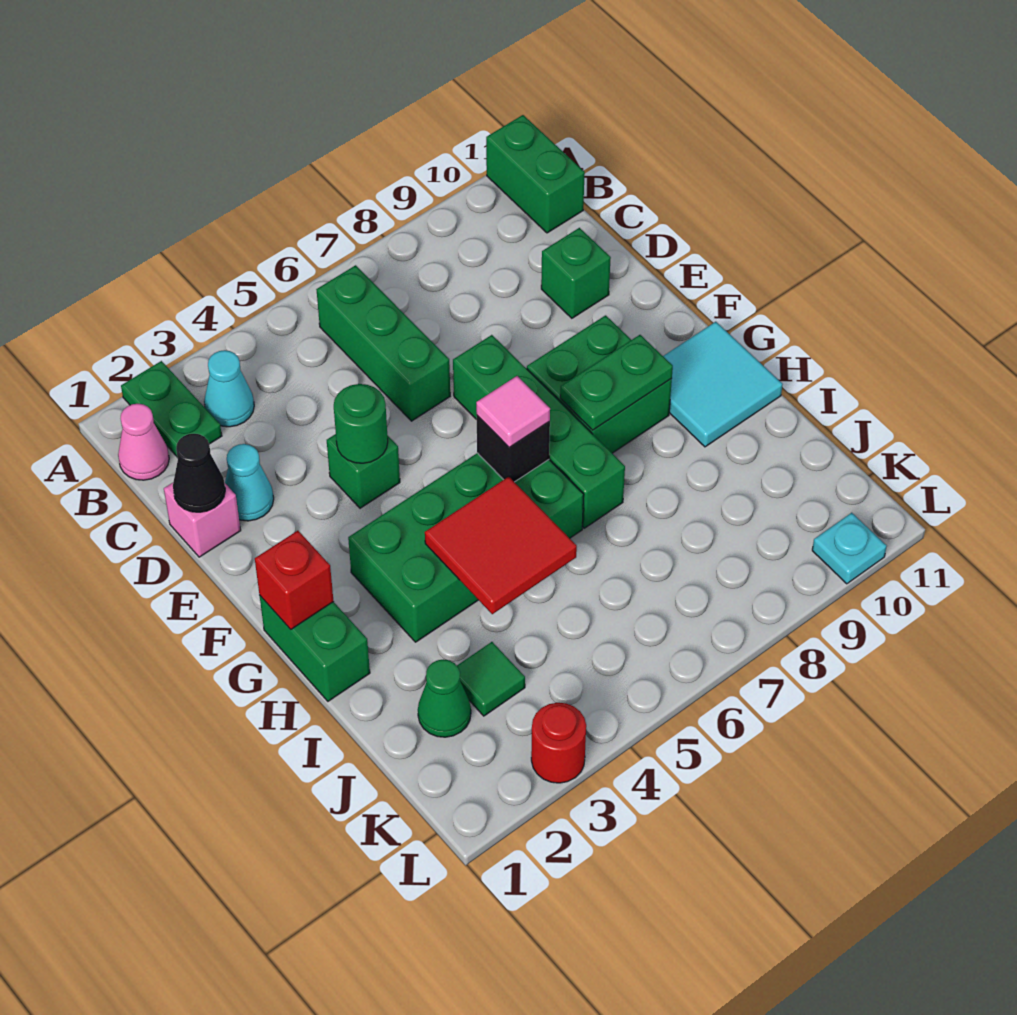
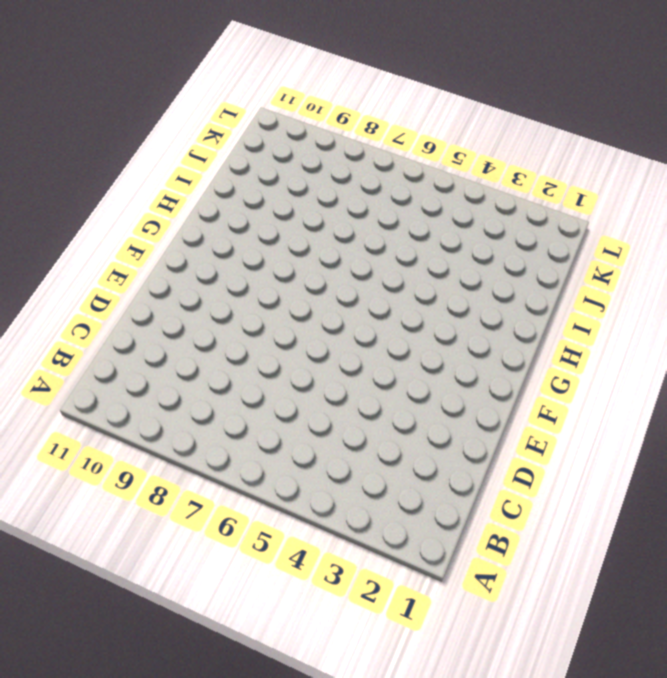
none -> green plate A2:B2 level 1
none -> green brick A11:B11 level 1
none -> pink cone B1 level 1

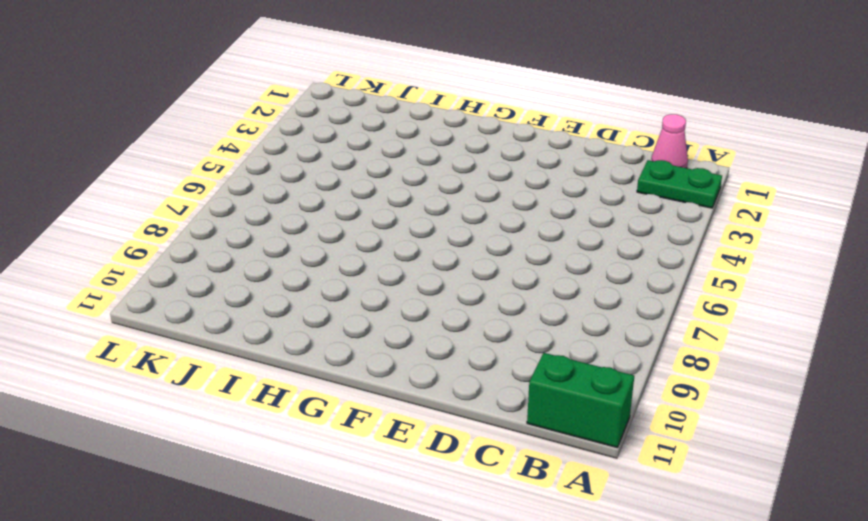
none -> cyan cone B3 level 1
none -> green brick B6:D6 level 1
none -> pink brick D1 level 1

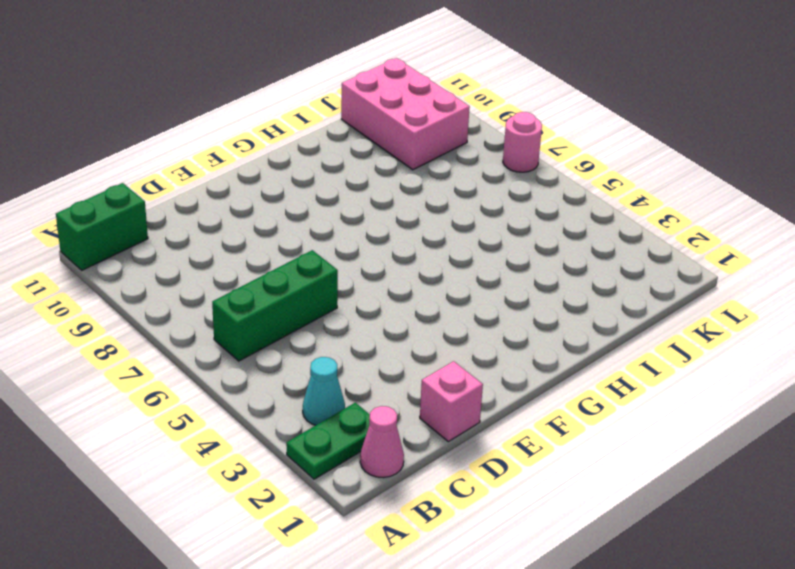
pink brick J9:K11 level 1 -> none
pink round brick L7 level 1 -> none
none -> cyan cone D2 level 1
none -> green brick D10 level 1
none -> green brick E4 level 1

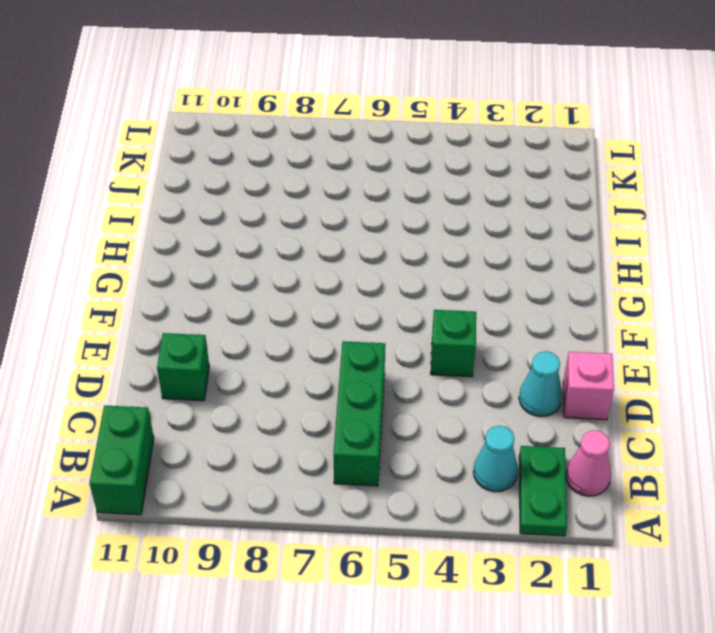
none -> green brick E7:H7 level 1
none -> green brick F8:G9 level 1
none -> green brick G1:H1 level 1

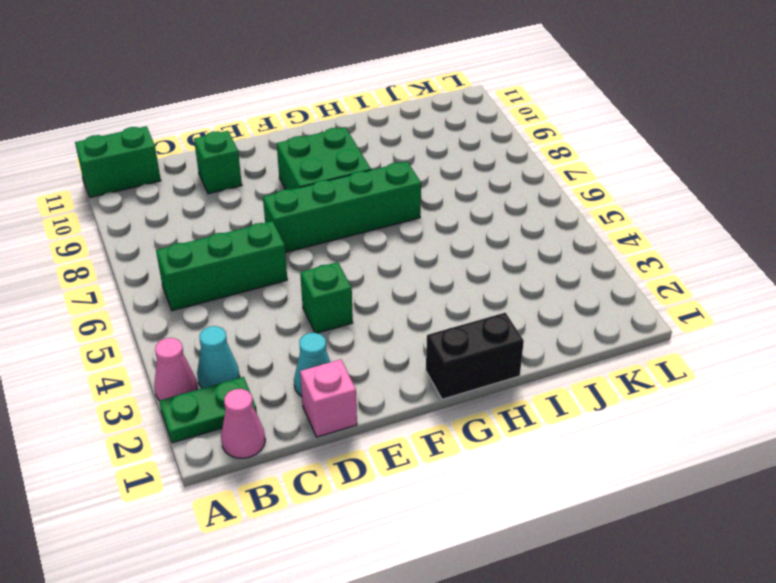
pink cone A3 level 1 -> none
black brick G1:H1 level 1 -> green brick G1:H1 level 1
none -> green brick G3:H6 level 1
none -> cyan tile G10:H11 level 1
none -> green cone J2 level 1

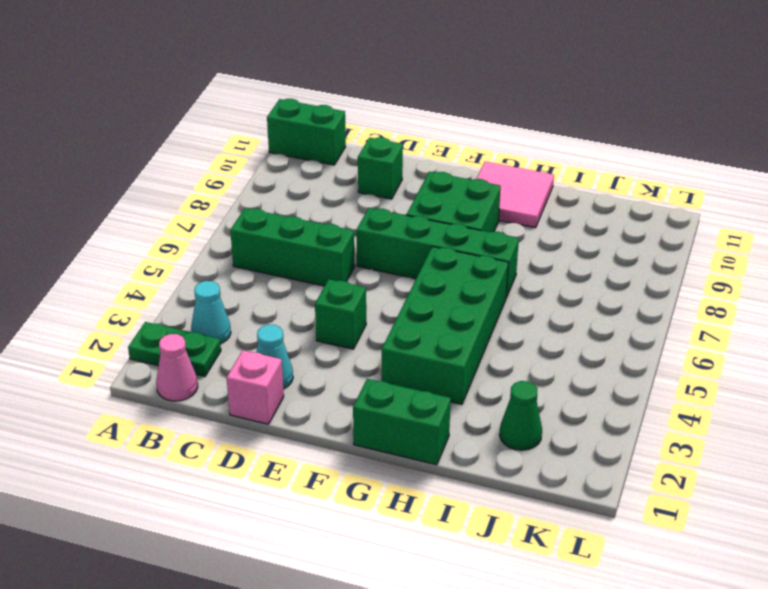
pink tile G10:H11 level 1 -> cyan tile G10:H11 level 1
none -> green tile J3 level 1
none -> red round brick L3 level 1
none -> cyan plate L10 level 1

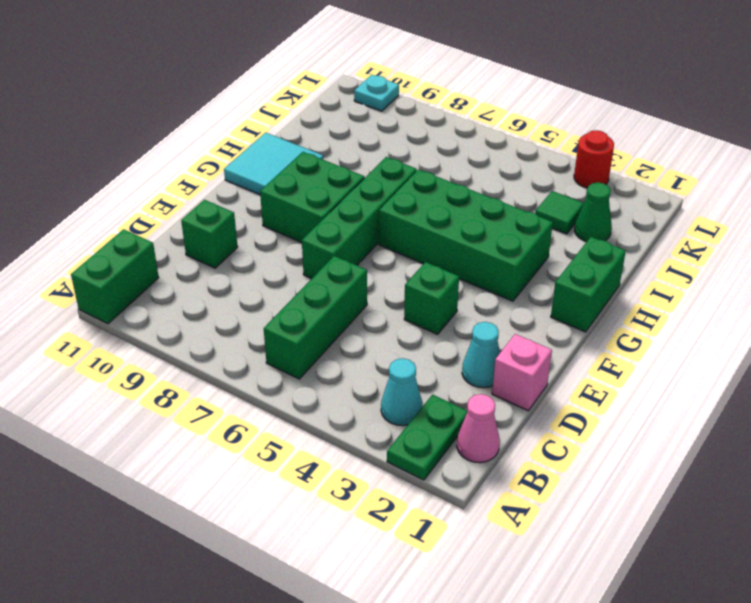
none -> black cone D1 level 2
none -> green round brick E4 level 2
none -> red brick G1 level 2

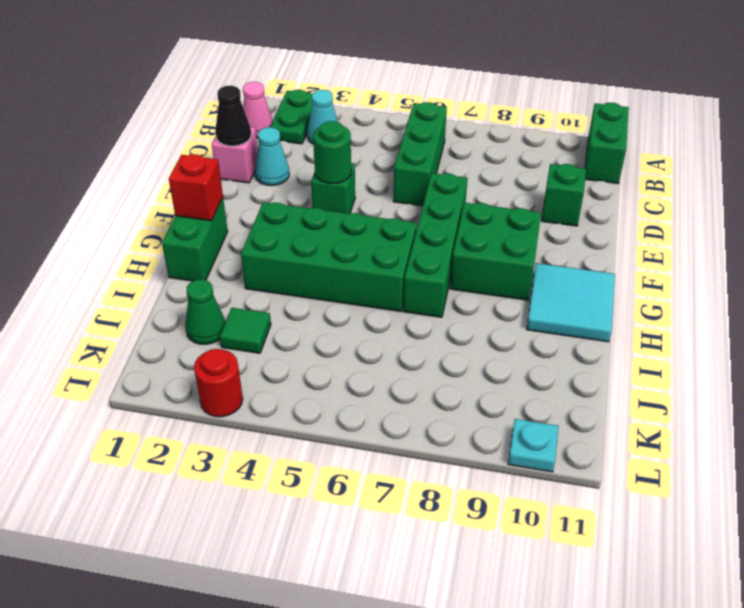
none -> black brick G6 level 2
none -> green plate G8:G9 level 2
none -> red tile H4:I5 level 2

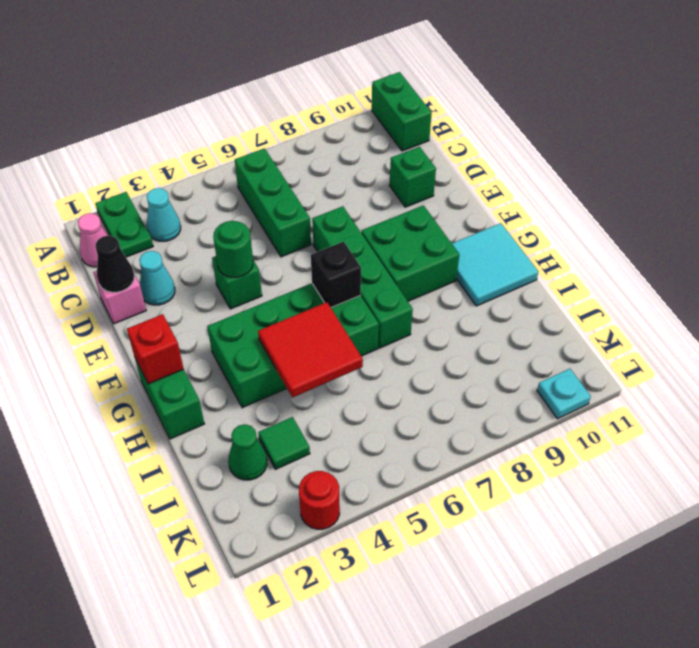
none -> green plate G8:G9 level 2
none -> pink tile G6 level 3

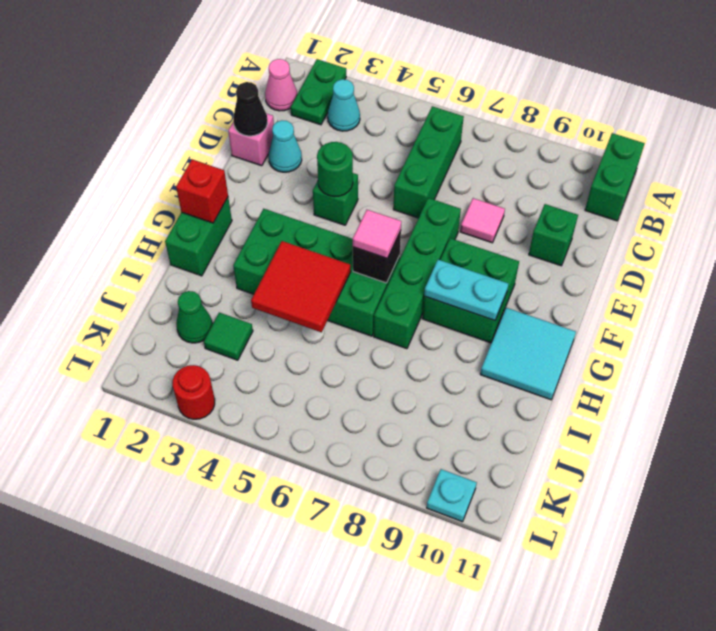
pink tile D8 level 1 -> none
cyan plate G8:G9 level 2 -> green plate G8:G9 level 2

